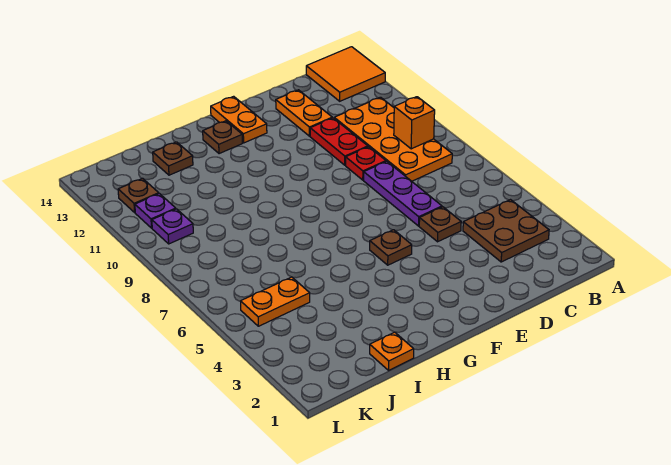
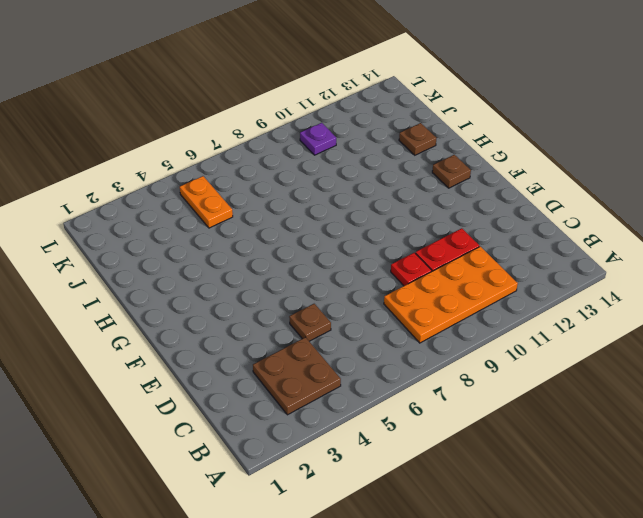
none -> orange tile A13:B14 level 1
none -> purple plate D6:D8 level 1
none -> orange plate D12:D13 level 1

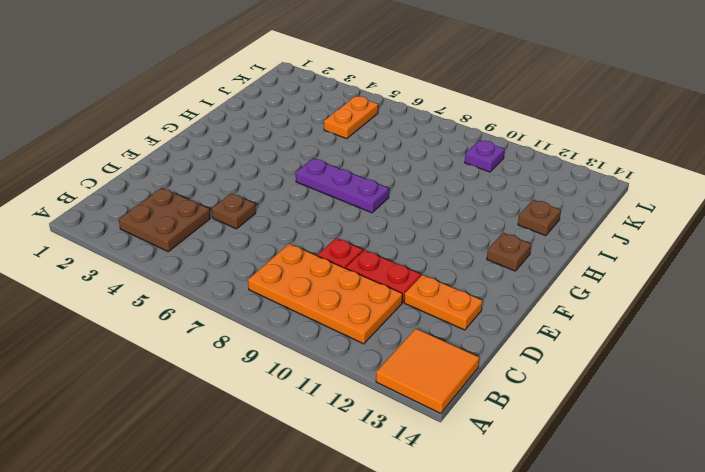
purple plate G6:G8 level 1 -> purple plate D6:D8 level 1
none -> brown plate F5 level 1
none -> orange plate F13:F14 level 1
none -> orange plate I1 level 1

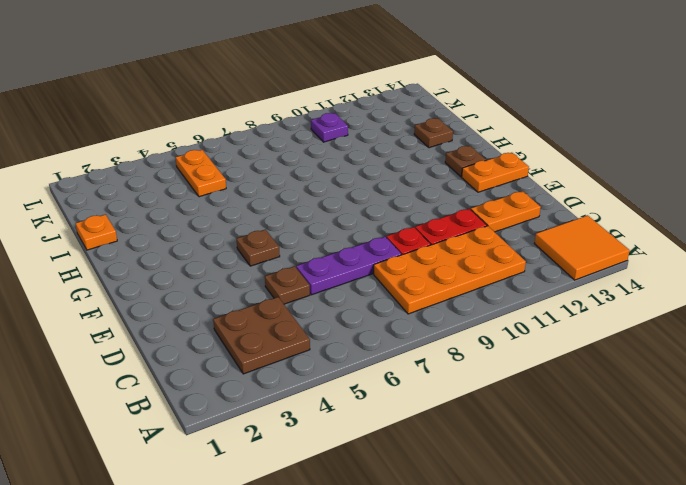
none -> purple plate K11 level 1
none -> brown plate K12 level 1
none -> orange brick B9 level 2

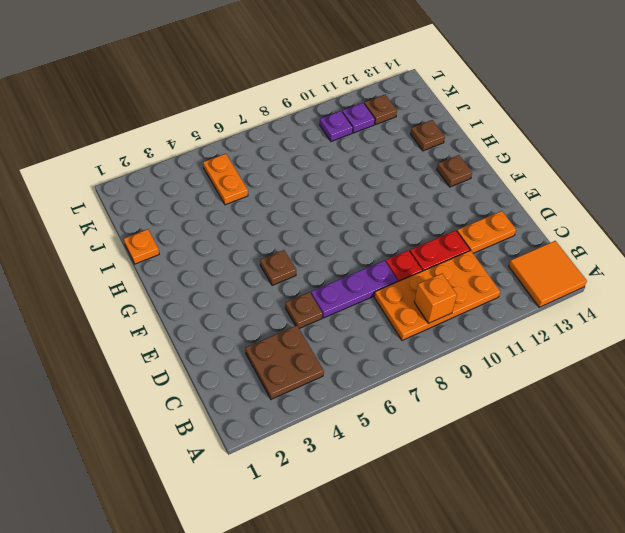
none -> orange plate F13:F14 level 1

